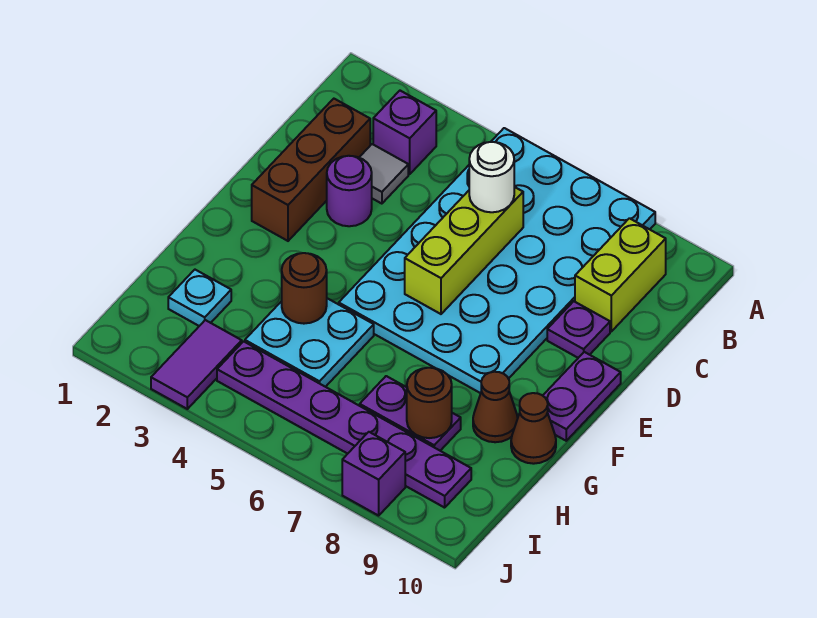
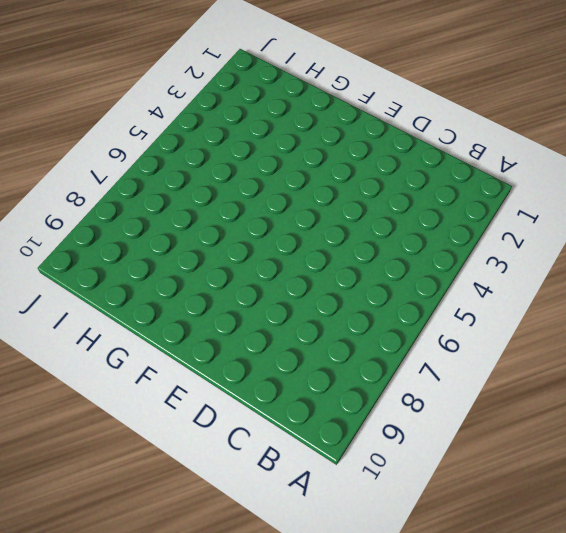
none -> cyan plate A5:F8 level 1
none -> purple brick B3 level 1
none -> lime brick B9:C9 level 1

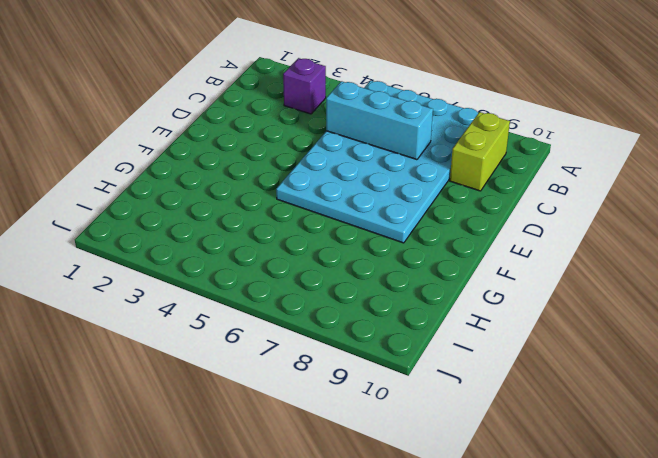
cyan brick C5:C7 level 2 -> lime brick C6:E6 level 2
none -> brown brick C2:E2 level 1
none -> grey tile C3 level 1
none -> purple round brick D3 level 1

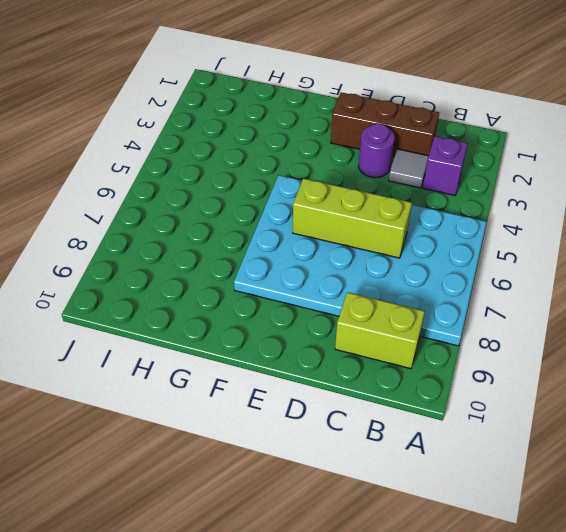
none -> purple plate D9 level 1
none -> purple plate E10:F10 level 1
none -> cyan plate G4:H5 level 1

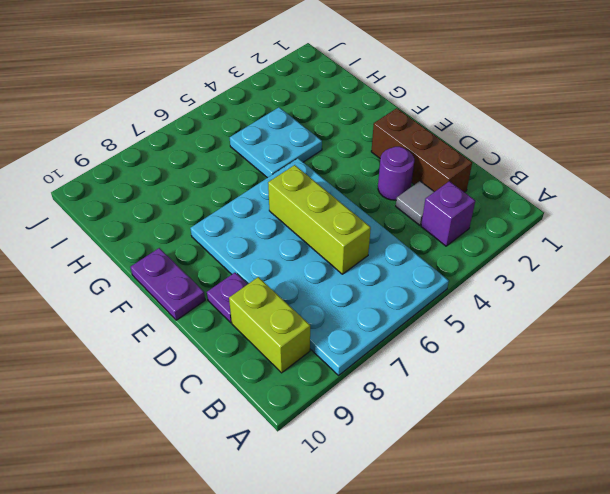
none -> brown cone G9 level 1
none -> brown cone G10 level 1
none -> cyan plate H2 level 1

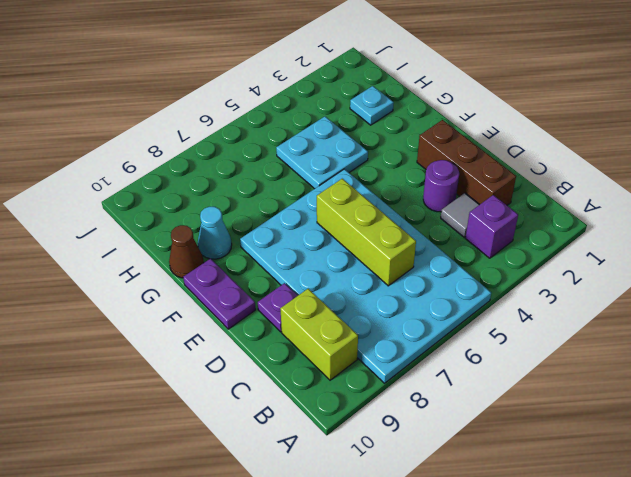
cyan cone G9 level 1 -> brown cone G9 level 1
none -> purple plate H7:H8 level 1
none -> purple tile I3:J3 level 1
none -> purple plate I4:I9 level 1

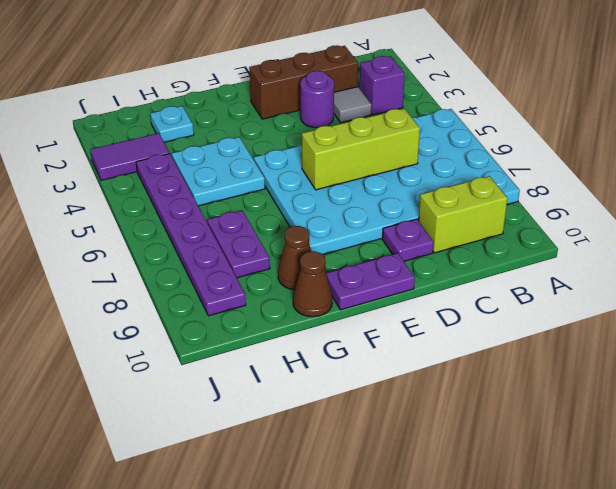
none -> purple brick J8 level 1
none -> brown round brick G4 level 2
none -> brown round brick H8 level 2

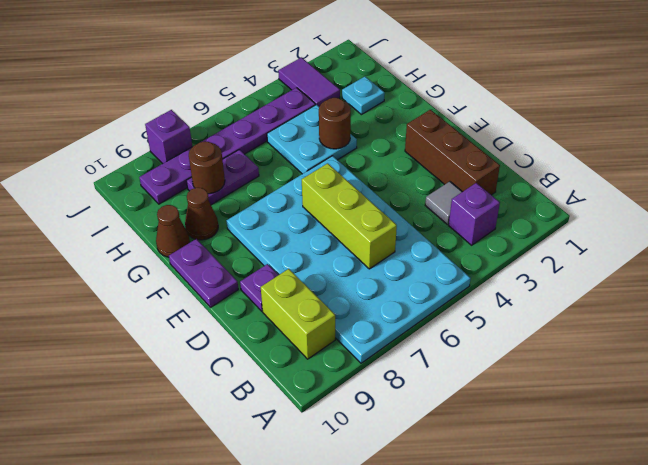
none -> purple round brick D3 level 1
none -> white round brick C6 level 3

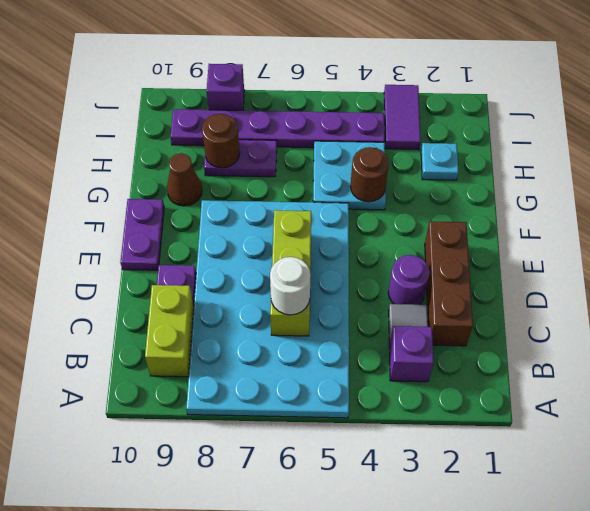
none -> brown cone G10 level 1

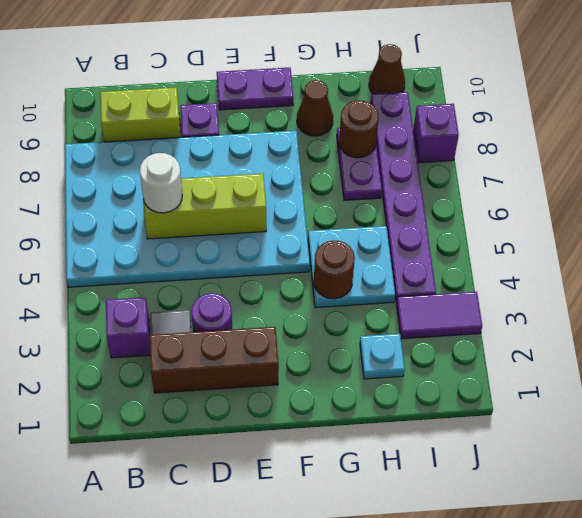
brown cone I10 level 1 -> brown cone G10 level 1

